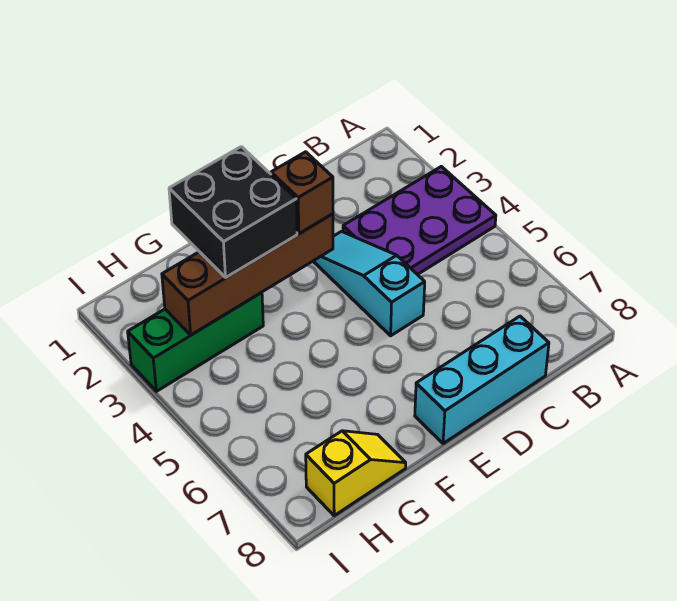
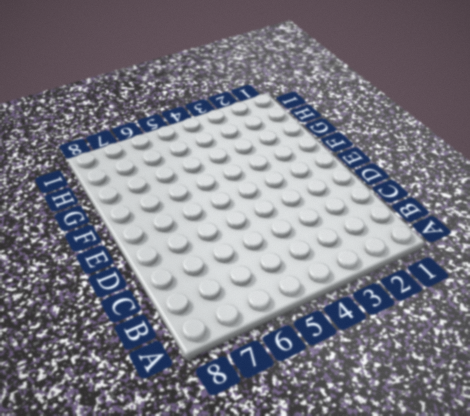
none -> purple plate A3:C4 level 1
none -> cyan brick C8:E8 level 1

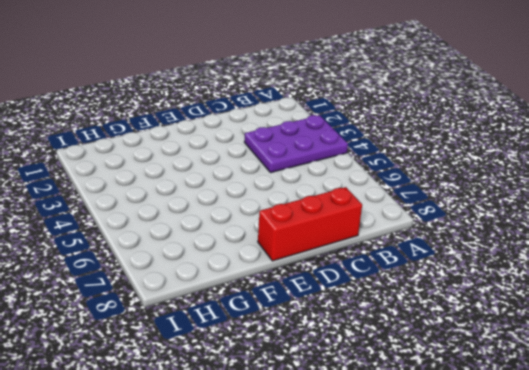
red brick C8:E8 level 1 -> cyan brick C8:E8 level 1
none -> cyan slope D3:D5 level 1 top 5
none -> green brick G3:I3 level 1

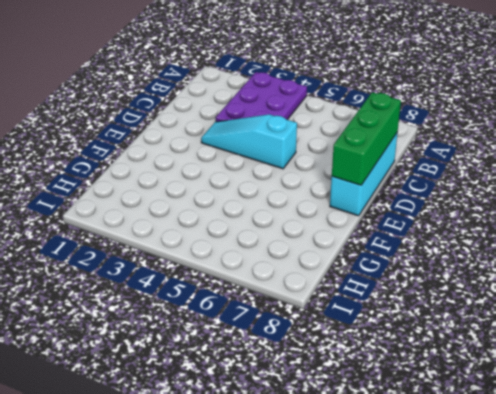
green brick C8:E8 level 2 -> green brick G3:I3 level 1
none -> yellow slope G8:H8 level 1 top H
none -> brown brick E3:H3 level 2

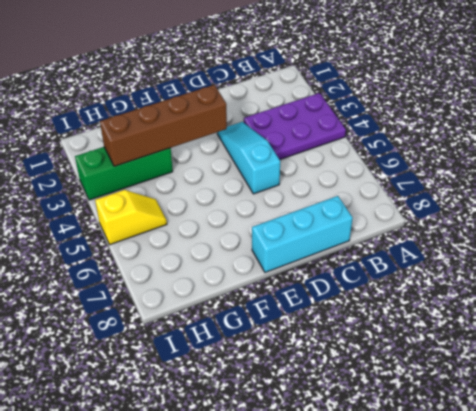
yellow slope H5:I5 level 1 top I -> yellow slope G8:H8 level 1 top H
none -> brown brick E3 level 3
none -> black brick F2:G3 level 3

